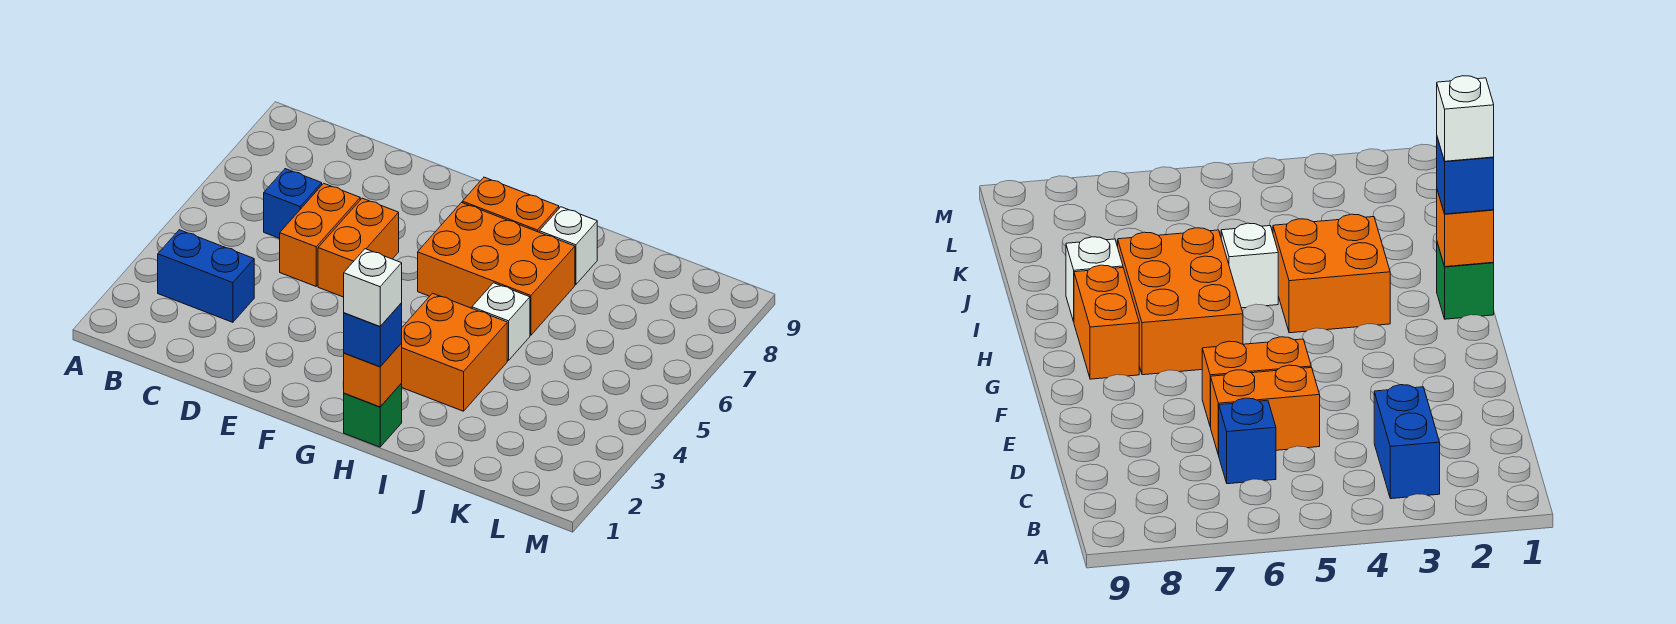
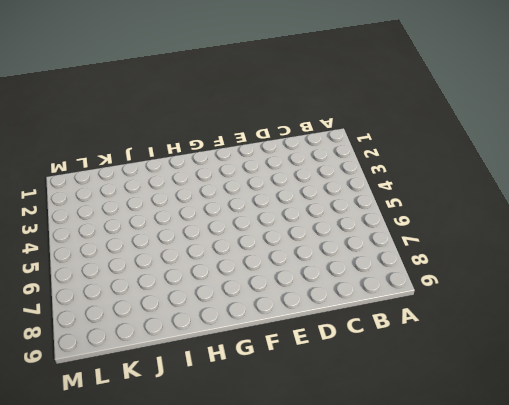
none -> blue brick B3:C3 level 1
none -> blue brick C6 level 1
none -> orange brick D5:D6 level 1

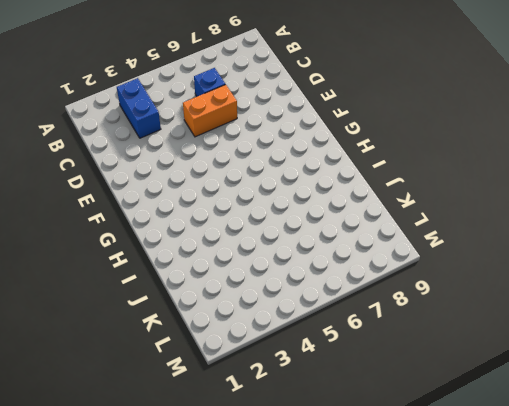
none -> orange brick E5:E6 level 1
none -> orange brick G6:I7 level 1
none -> orange brick G8:H8 level 1

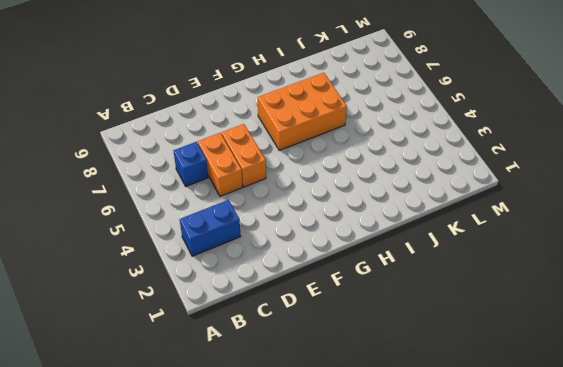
none -> orange brick G8:H8 level 1
none -> green brick H1 level 1
none -> orange brick H3:I4 level 1

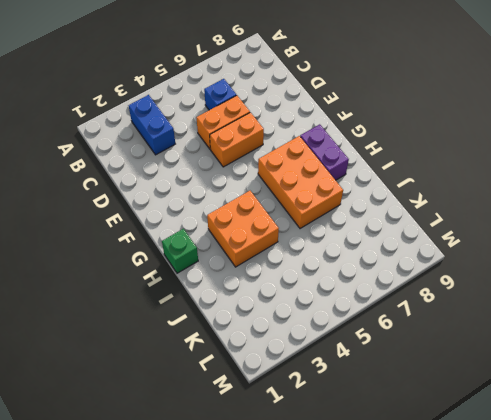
purple brick G8:H8 level 1 -> orange brick G8:H8 level 1
none -> white brick I5 level 1
none -> white brick I8 level 1
none -> orange brick H1 level 2

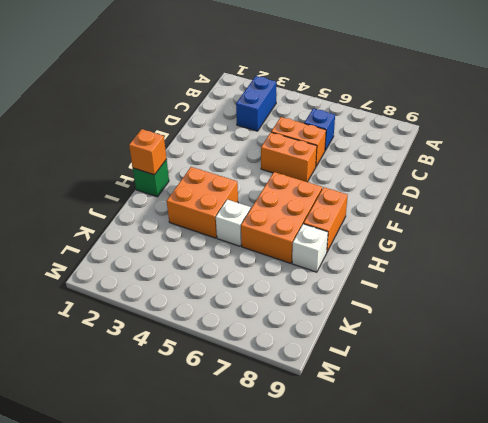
none -> blue brick H1 level 3
none -> white brick H1 level 4

